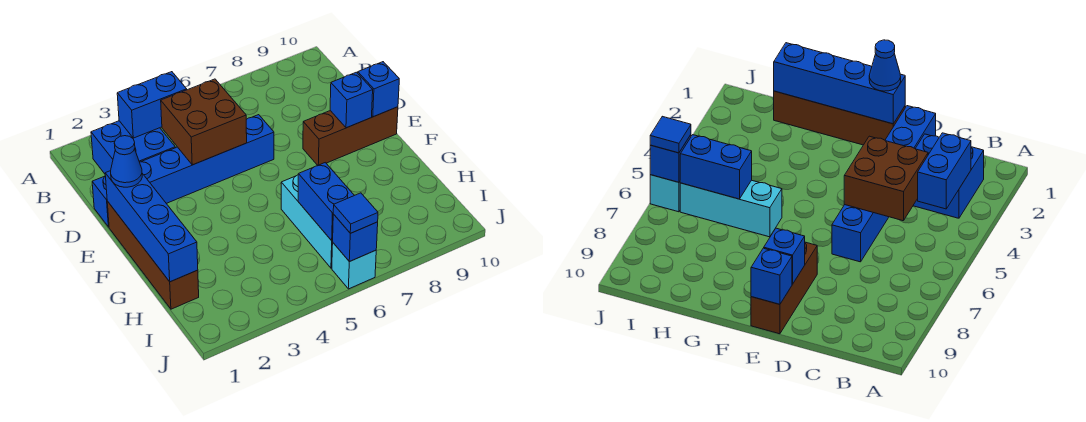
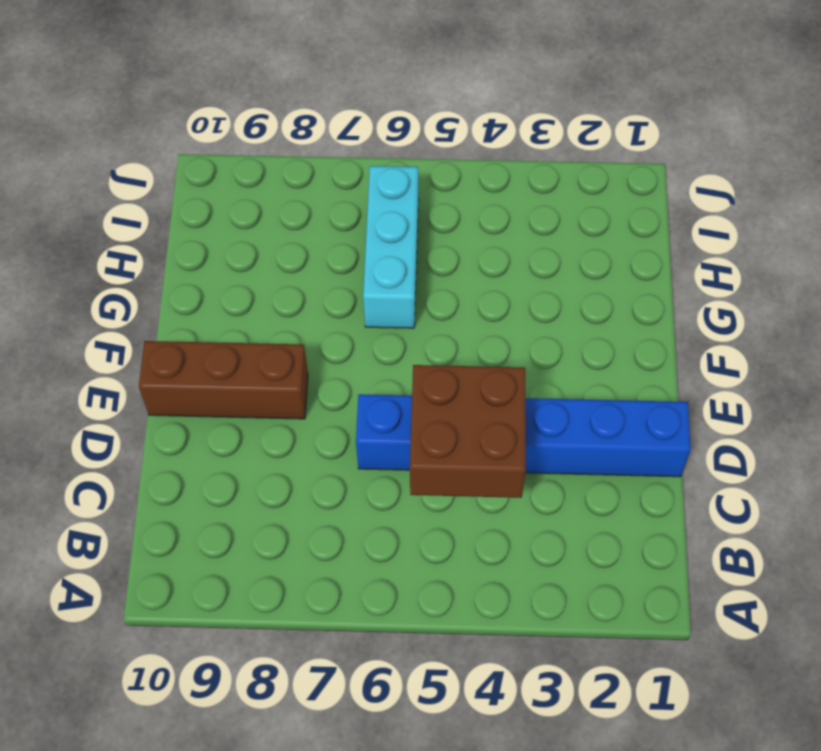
none -> blue brick B2:C3 level 1
none -> brown brick E1:H1 level 1
none -> cyan brick J6 level 1

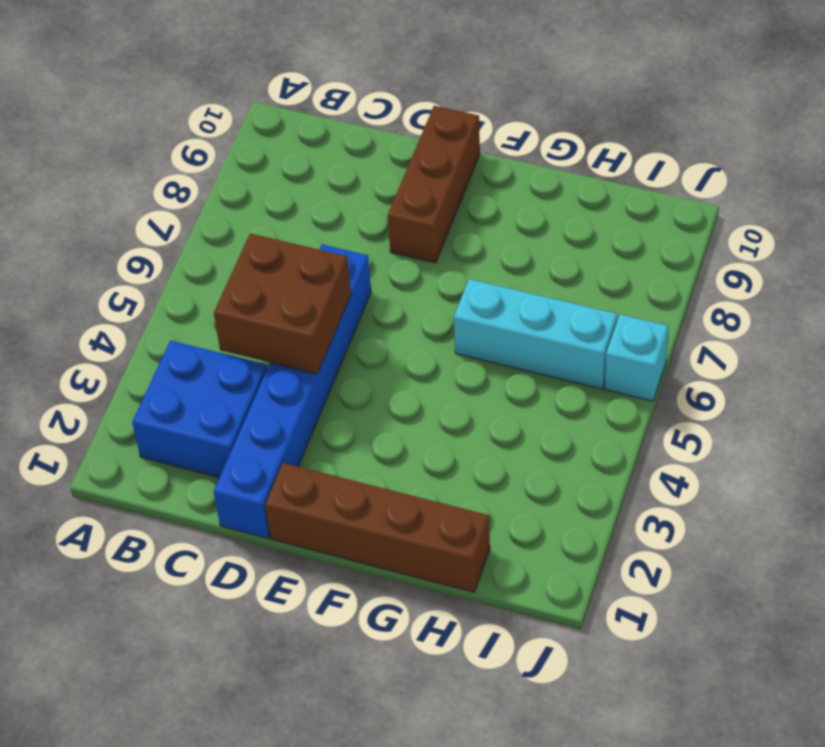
none -> blue brick B3:B4 level 2
none -> blue brick E1:H1 level 2
none -> blue brick E9 level 2

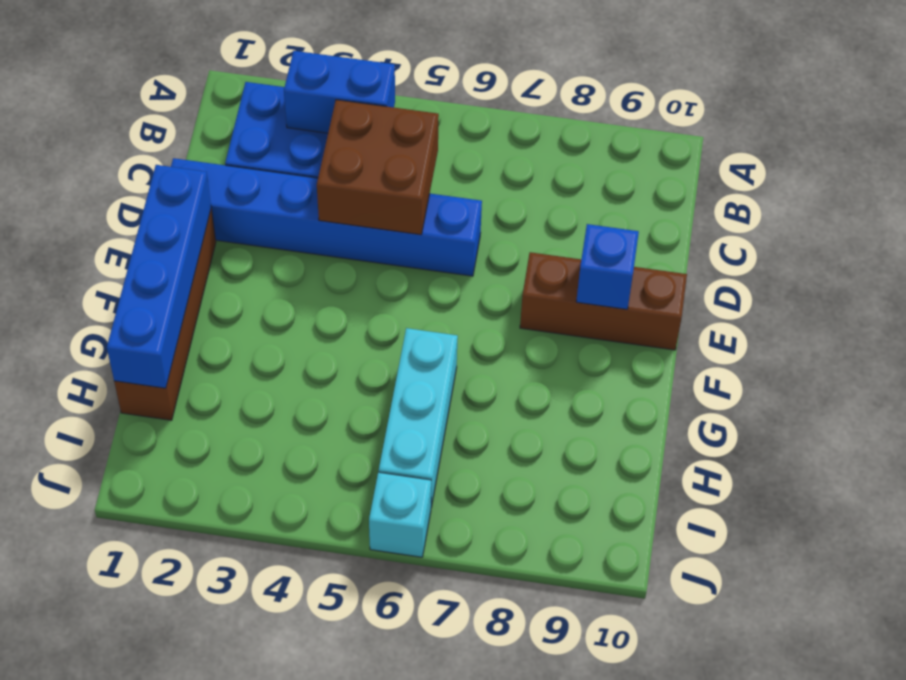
none -> blue brick E10 level 2
none -> blue brick H6:I6 level 2
none -> blue brick J6 level 2

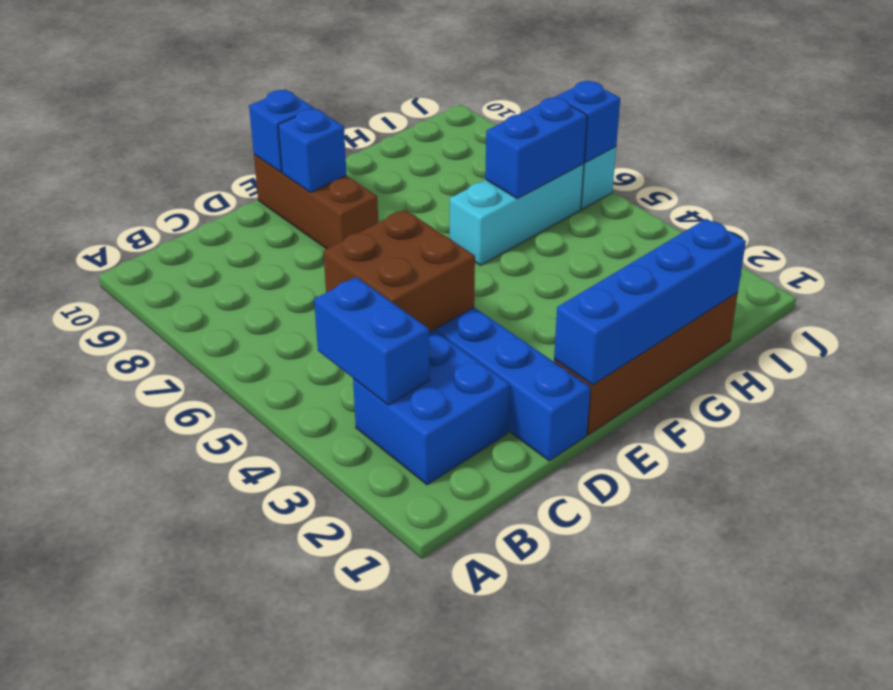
none -> blue cone E1 level 3
none -> blue tile J6 level 3

